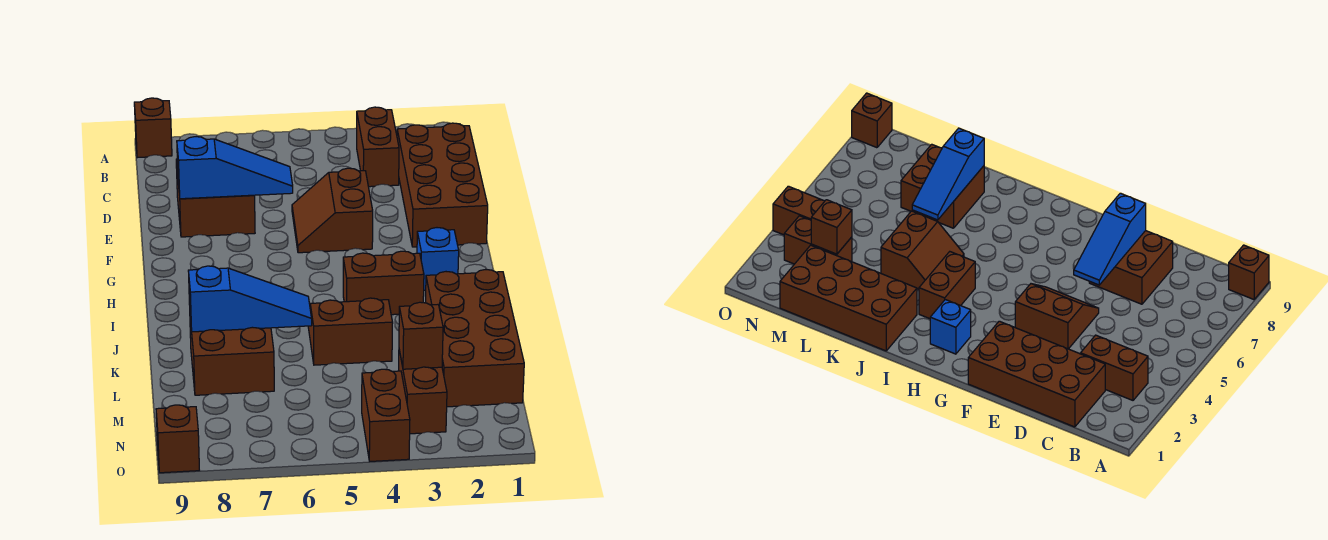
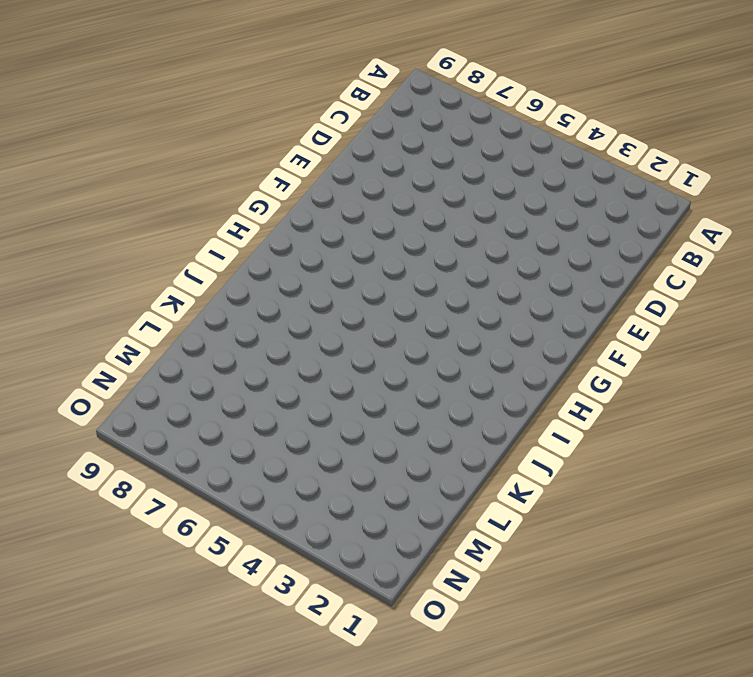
none -> brown brick A9 level 1
none -> brown brick B3:C3 level 1
none -> brown brick C1:F2 level 1

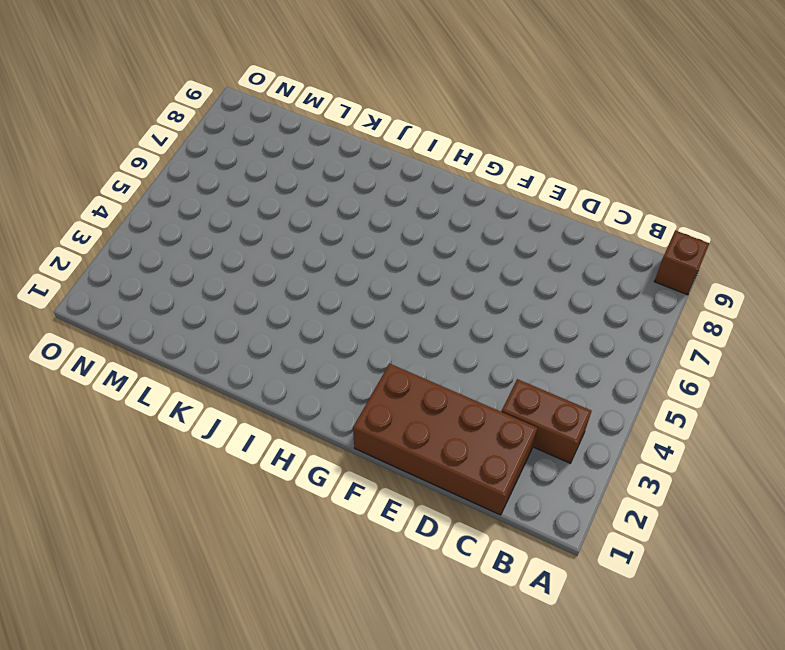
none -> brown brick D7:E8 level 1
none -> brown slope E4:F5 level 1 top 4
none -> blue brick H2 level 1

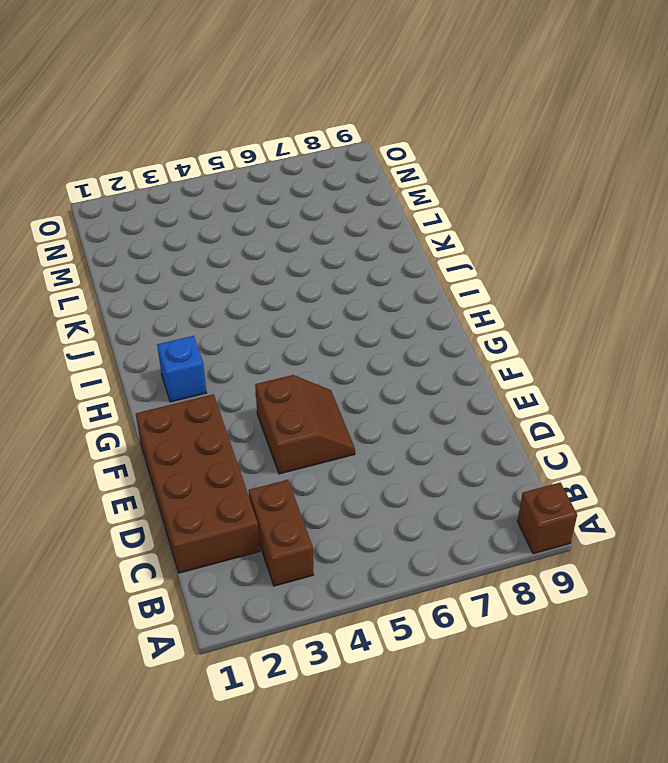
none -> brown brick D7:E8 level 1
none -> brown brick I3:I4 level 1
none -> brown brick J1:M2 level 1

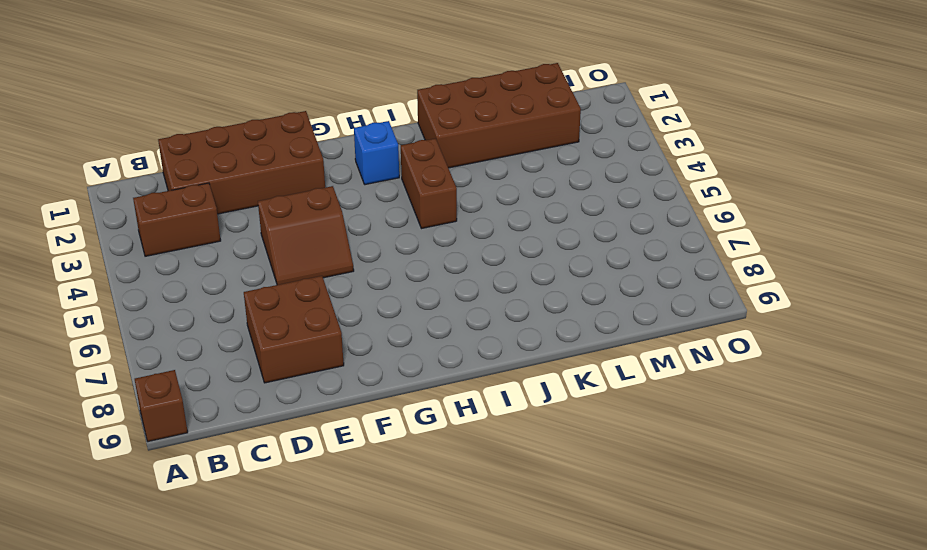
none -> brown slope J4:K5 level 1 top K
none -> brown brick K7:L8 level 1
none -> brown brick M3:N3 level 1

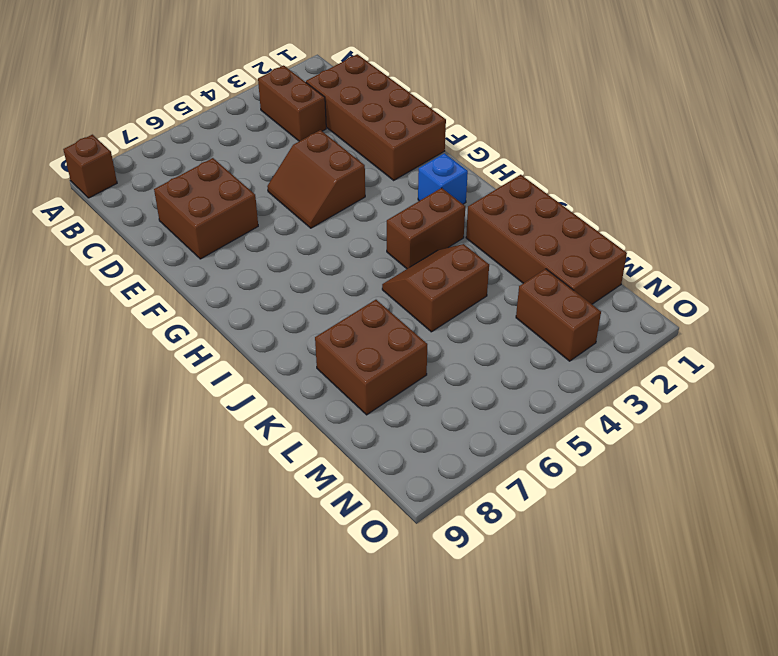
none -> brown brick N4:O4 level 1
none -> brown brick O9 level 1
none -> blue slope E6:E8 level 2 top 8

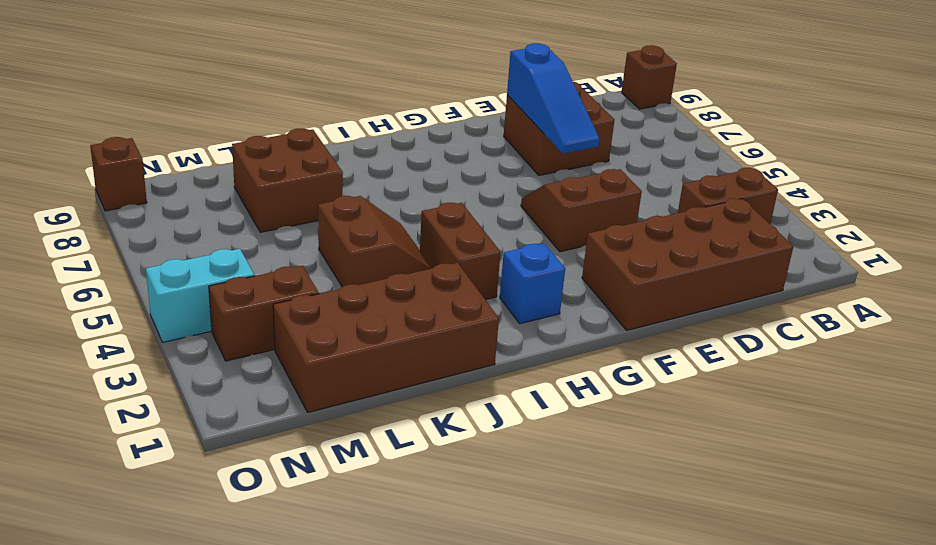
cyan brick N4:O4 level 1 -> brown brick N4:O4 level 1
none -> blue slope K6:K8 level 2 top 8
none -> brown brick M3 level 2

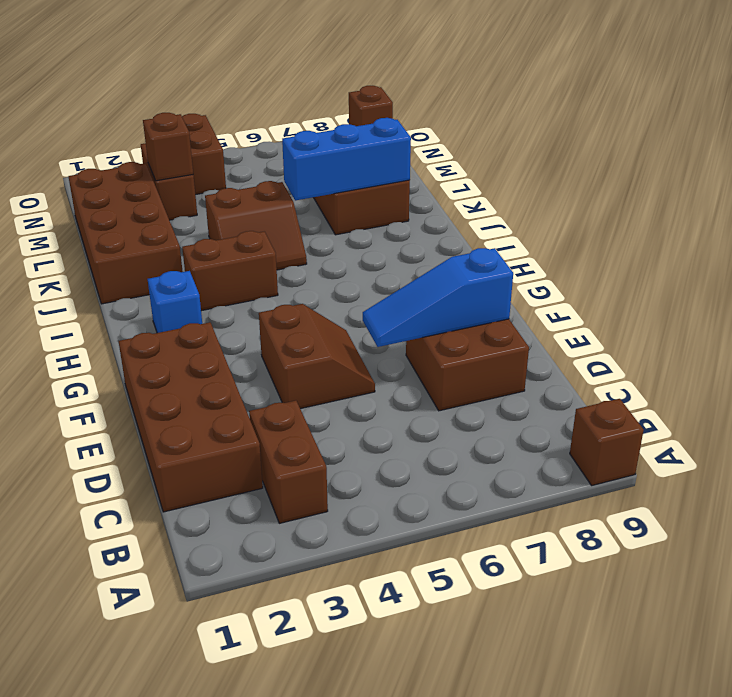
blue brick K6:K8 level 2 -> blue slope K6:K8 level 2 top 8

